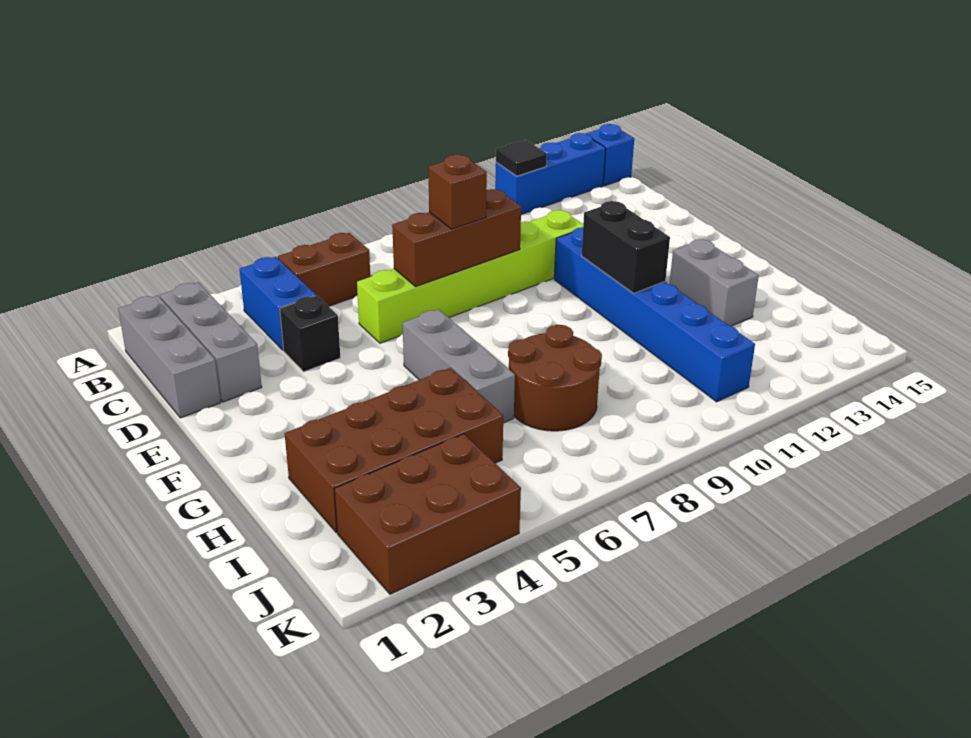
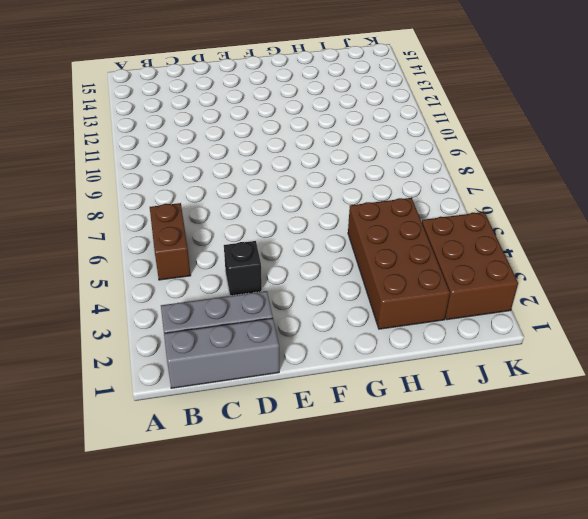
none -> blue brick A12:A14 level 1
none -> blue brick A15 level 1
none -> blue brick B4:C4 level 1

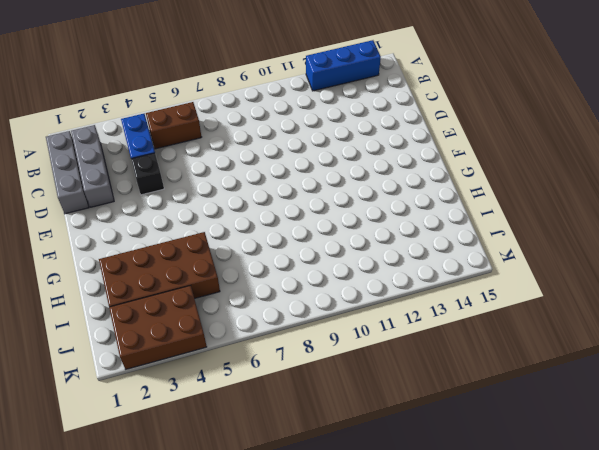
none -> blue brick A15 level 1
none -> lime brick D6:D11 level 1
none -> blue brick E11:J11 level 1

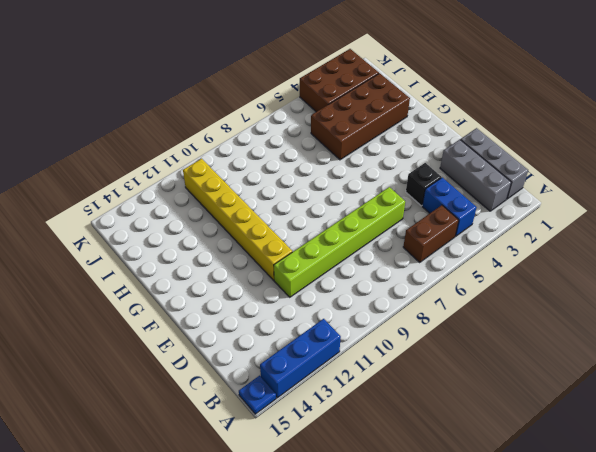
blue plate A15 level 1 -> blue brick A15 level 1
yellow brick E11:J11 level 1 -> blue brick E11:J11 level 1
none -> grey brick F6:H6 level 1
none -> grey brick G13:H13 level 1
none -> brown round brick H7:I8 level 1

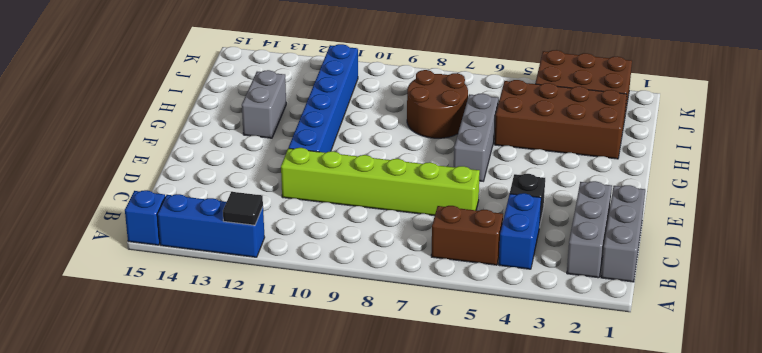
none -> brown brick D7:D9 level 2
none -> black brick F11:G11 level 2
none -> brown brick D8 level 3

